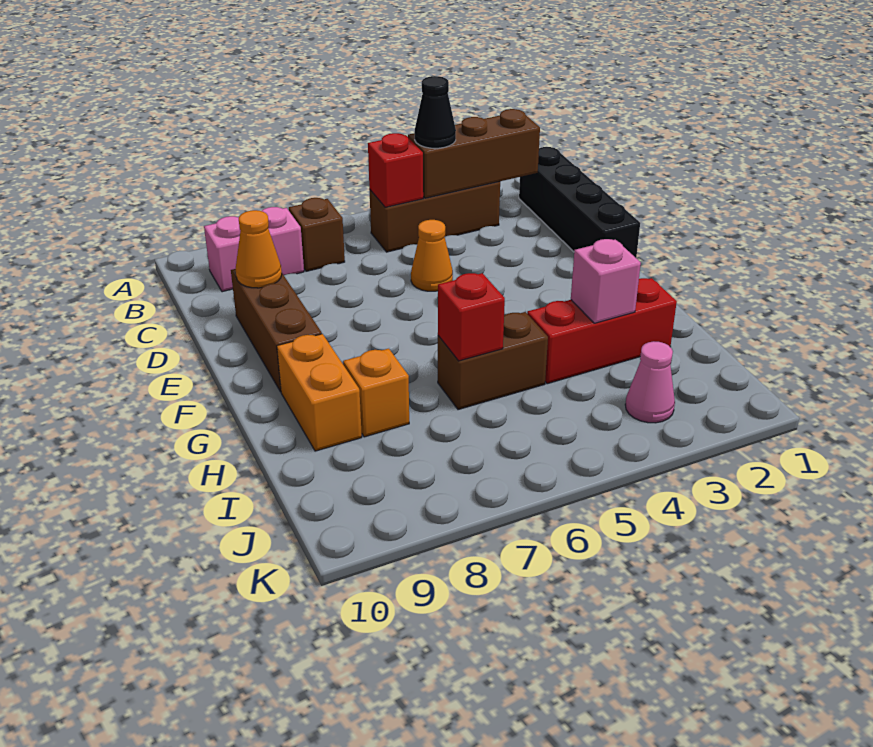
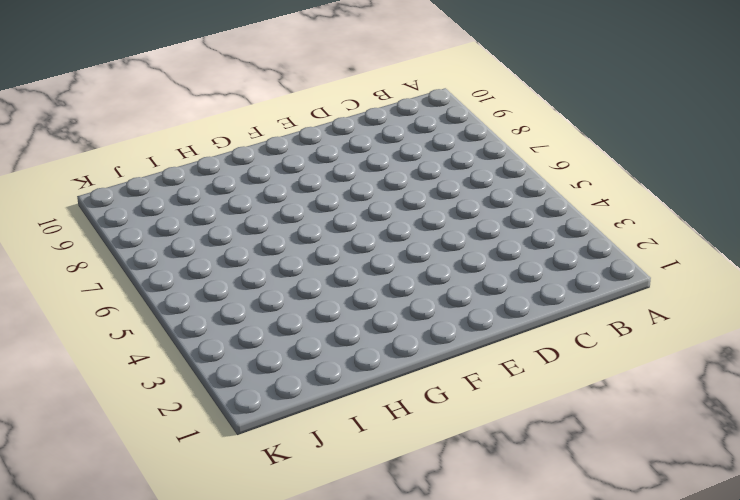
none -> black brick B1:E1 level 1
none -> brown brick B3:B5 level 1
none -> brown brick B7 level 1

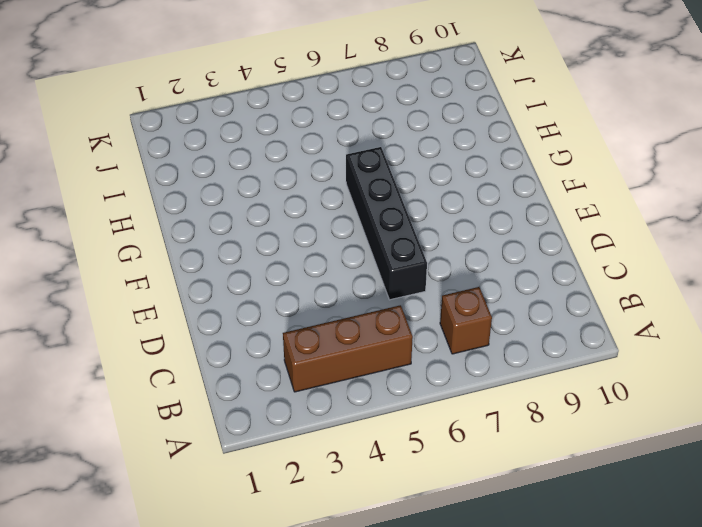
black brick D6:G6 level 1 -> black brick B1:E1 level 1
none -> pink brick B8:B9 level 1
none -> orange cone D5 level 1
none -> brown brick D9:F9 level 1

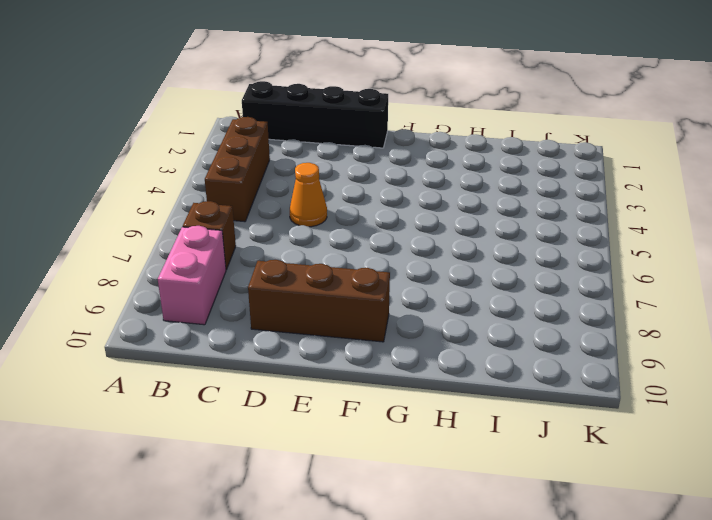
none -> orange brick G9:H9 level 1
none -> red brick H2:H4 level 1
none -> brown brick H5:H6 level 1

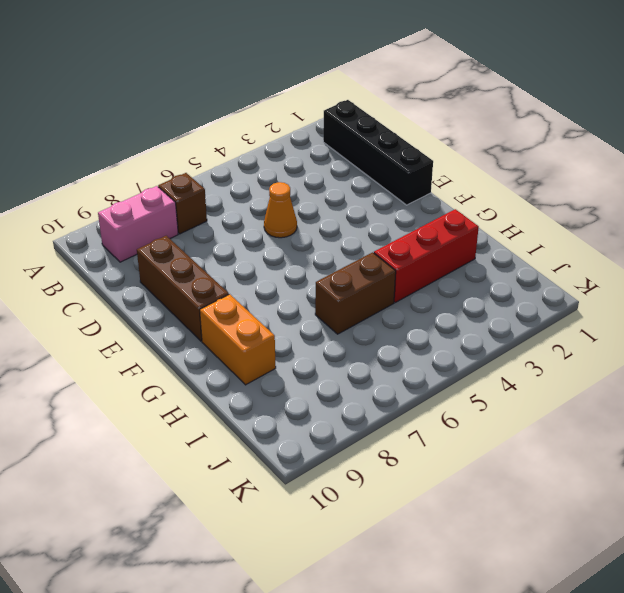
none -> brown brick B3:B5 level 1
none -> orange brick H8 level 1
none -> pink cone J3 level 1

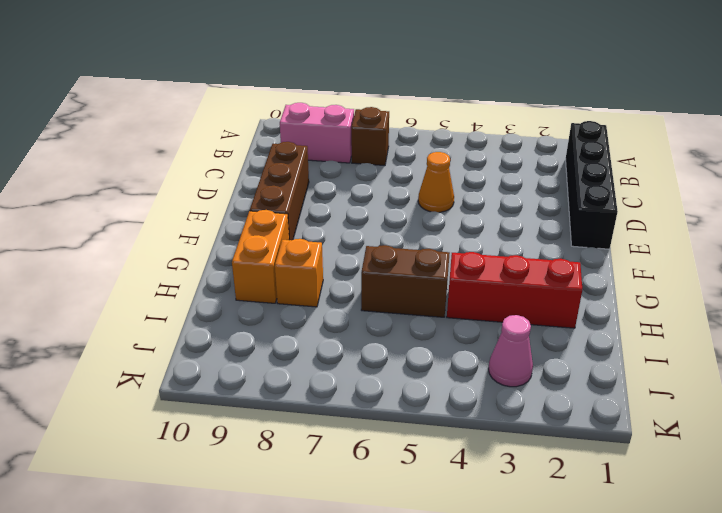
none -> brown brick B3:B5 level 1
none -> brown brick B2:B4 level 2
none -> red brick B5 level 2

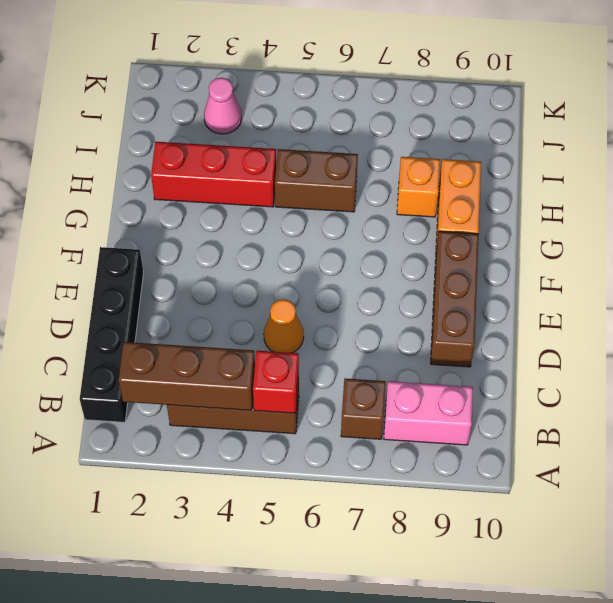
none -> orange cone D9 level 2
none -> pink brick H3 level 2
none -> red brick H6 level 2

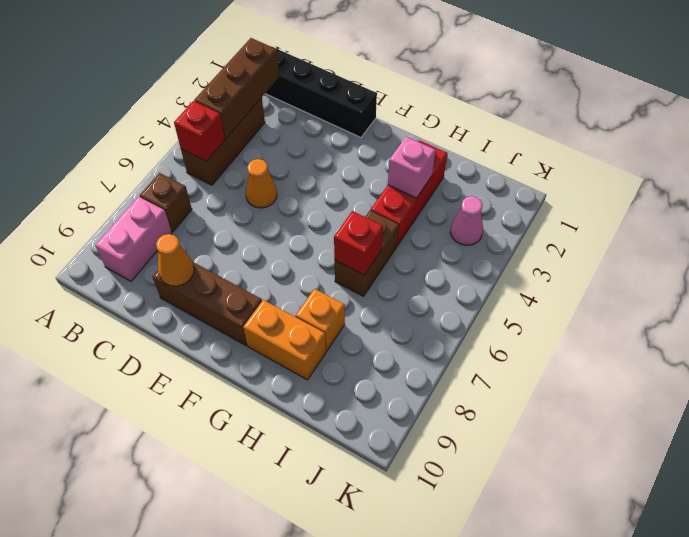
none -> black cone B4 level 3

